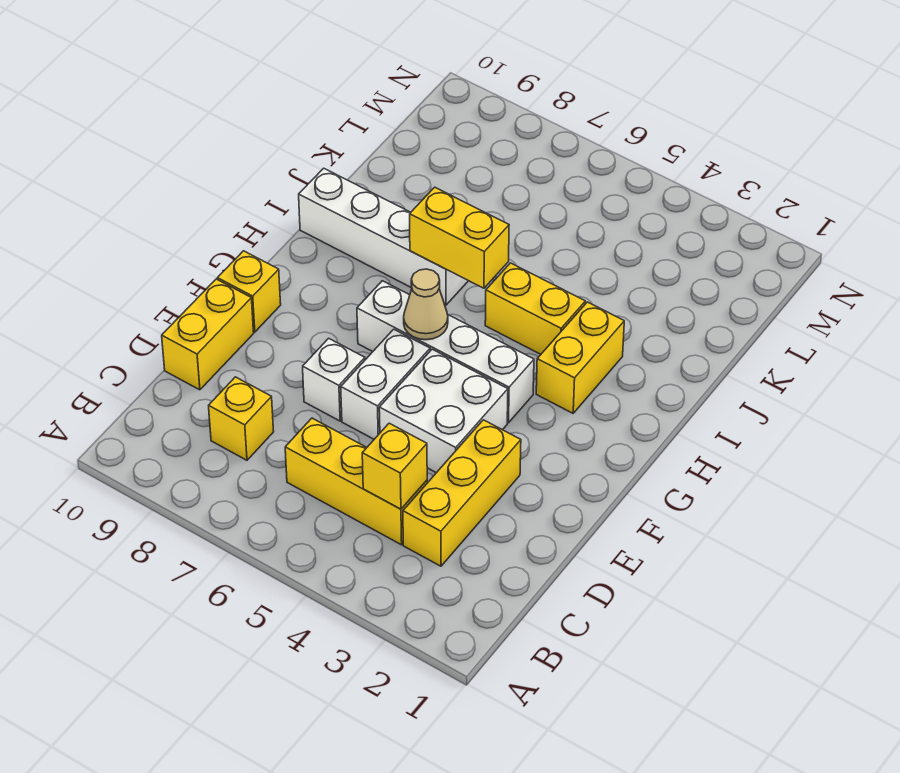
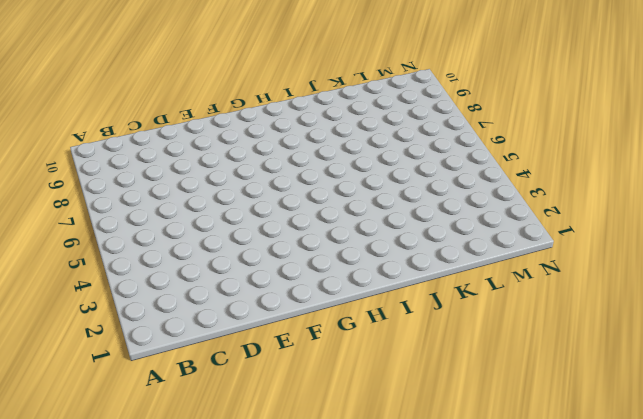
none -> yellow brick C3:E3 level 1
none -> yellow brick C4:C6 level 1
none -> yellow brick C8 level 1

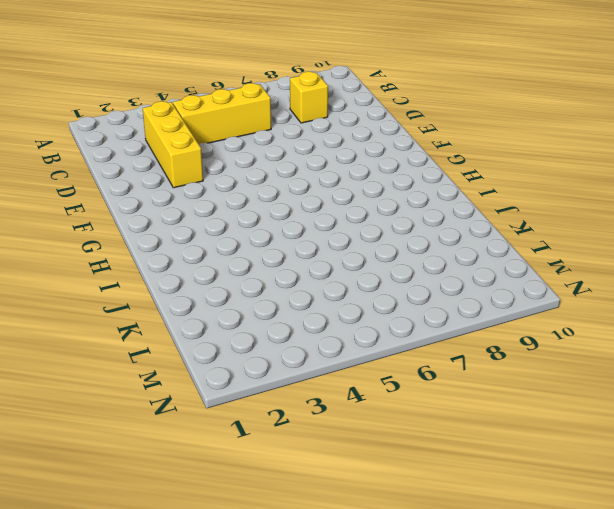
none -> yellow brick D10:E10 level 1
none -> white brick E4:F5 level 1
none -> white brick E6:F6 level 1

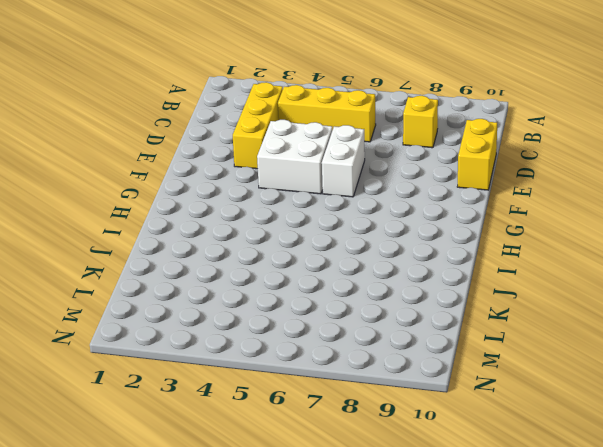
none -> white brick E7 level 1
none -> yellow brick F10 level 1
none -> white brick G4:G7 level 1

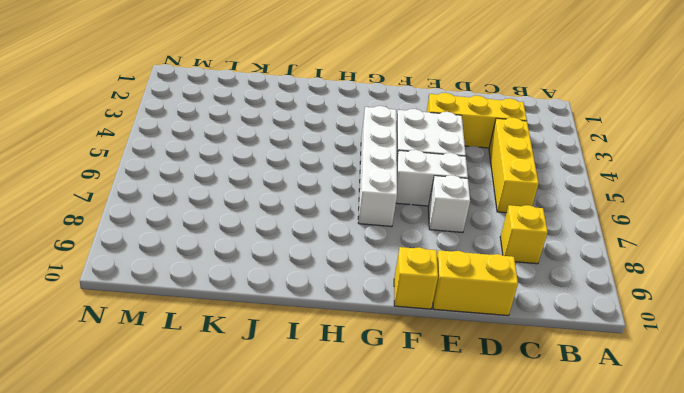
none -> yellow brick H3:I3 level 1
none -> yellow brick I4:I5 level 1
none -> white brick I7:I10 level 1

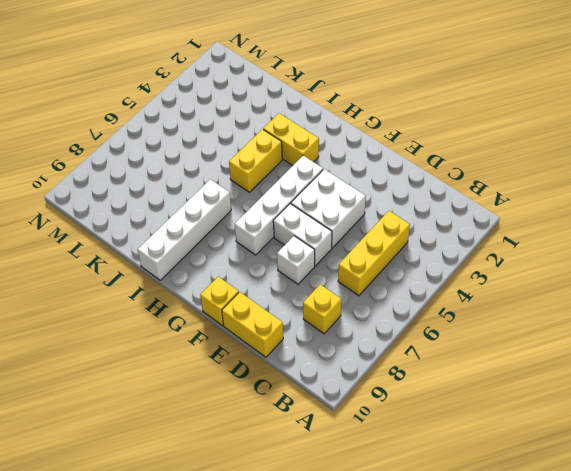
none -> yellow brick C3:E3 level 1
none -> yellow brick C4 level 2
none -> tan cone G6 level 2

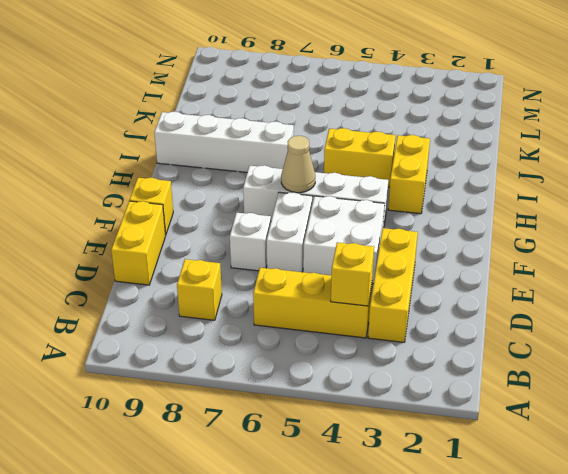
none -> yellow brick I6:I7 level 2

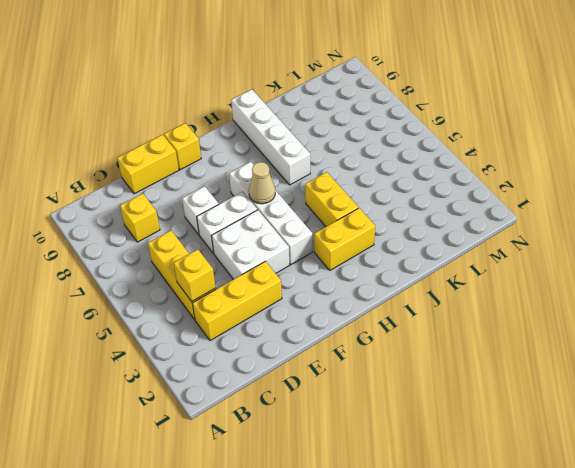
none -> yellow brick I6:I7 level 2

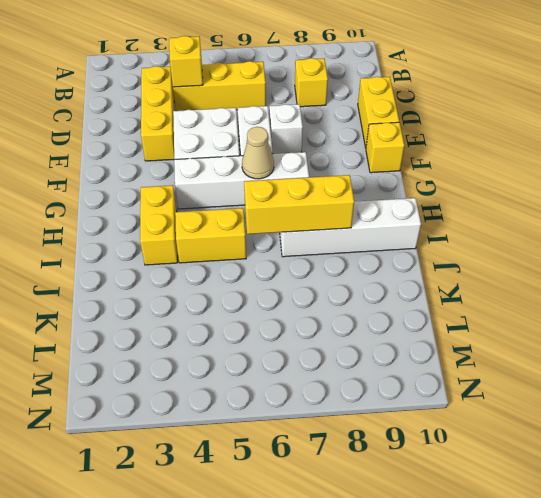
yellow brick I6:I8 level 2 -> yellow brick I6:I7 level 2

